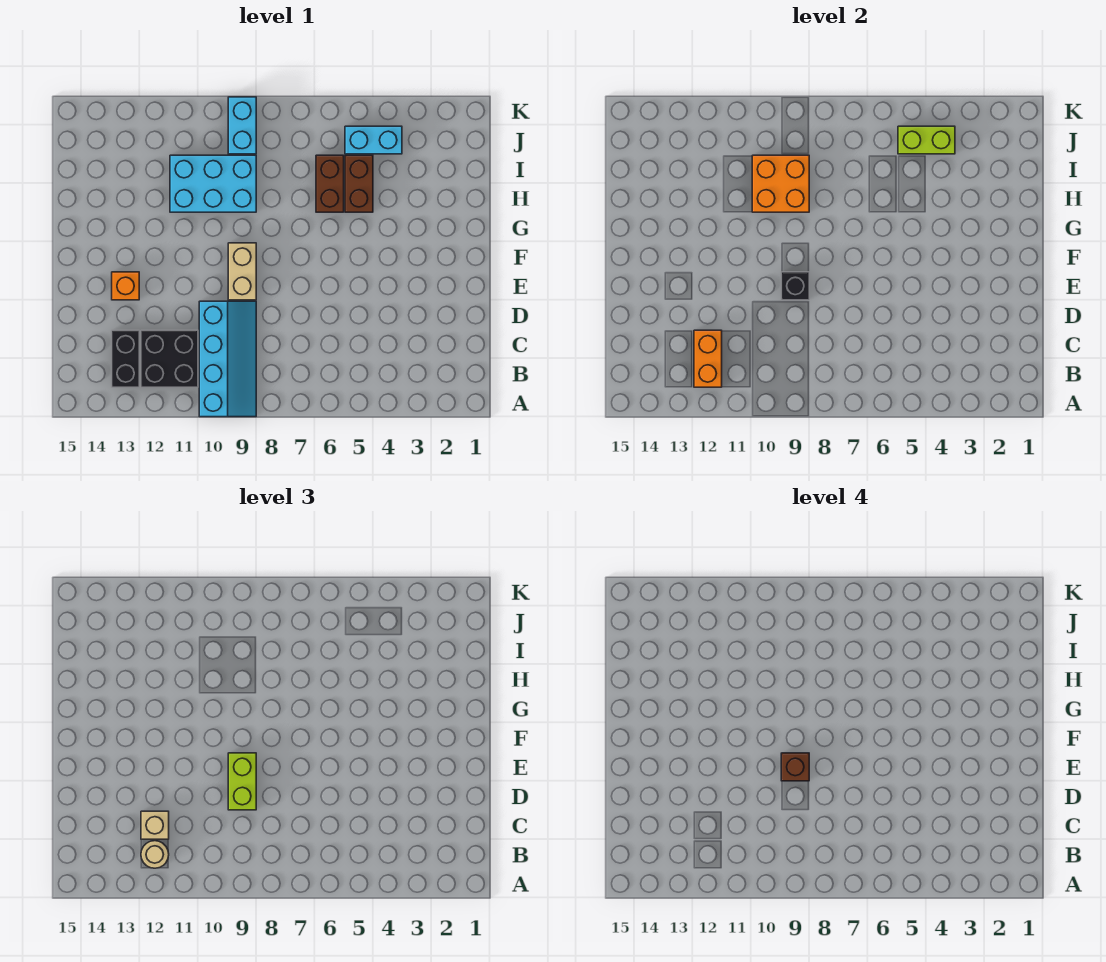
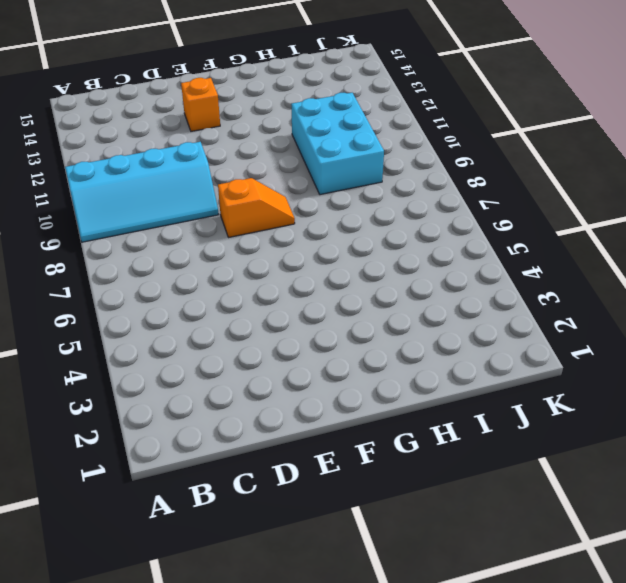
orange slope E8:F8 level 1 top E -> none
none -> black brick B11:C12 level 1
none -> black brick B13:C13 level 1
none -> tan brick E9:F9 level 1

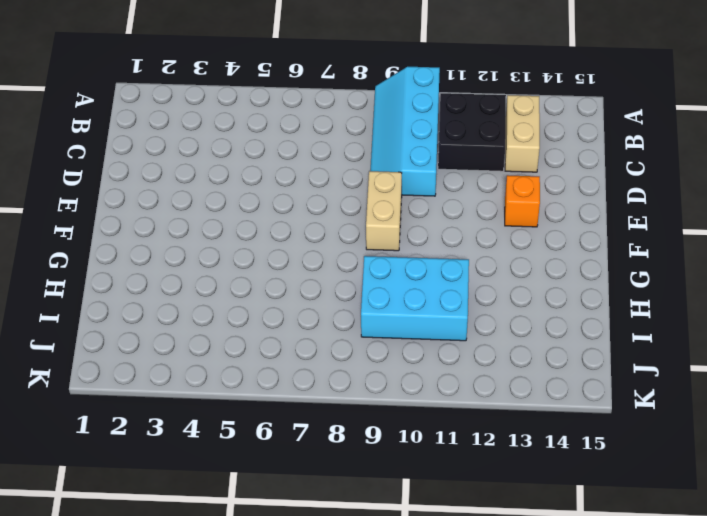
tan brick B13:C13 level 1 -> black brick B13:C13 level 1
none -> brown brick H5:I5 level 1
none -> brown brick H6:I6 level 1
none -> cyan brick J4:J5 level 1

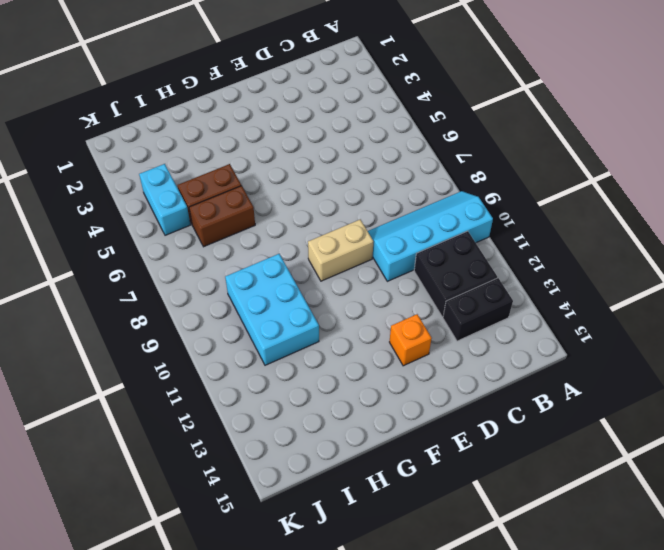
none -> cyan brick J9:K9 level 1
none -> orange brick B12:C12 level 2
none -> black brick E9 level 2

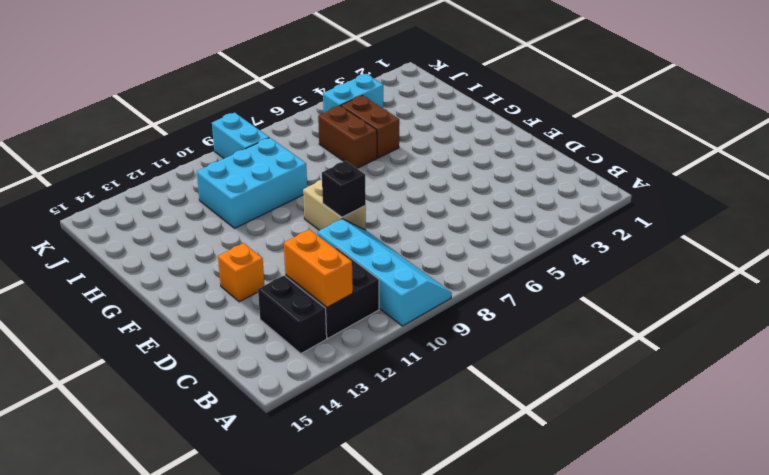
none -> orange brick H9:I10 level 2
none -> lime brick J4:J5 level 2
none -> tan round brick B12 level 3

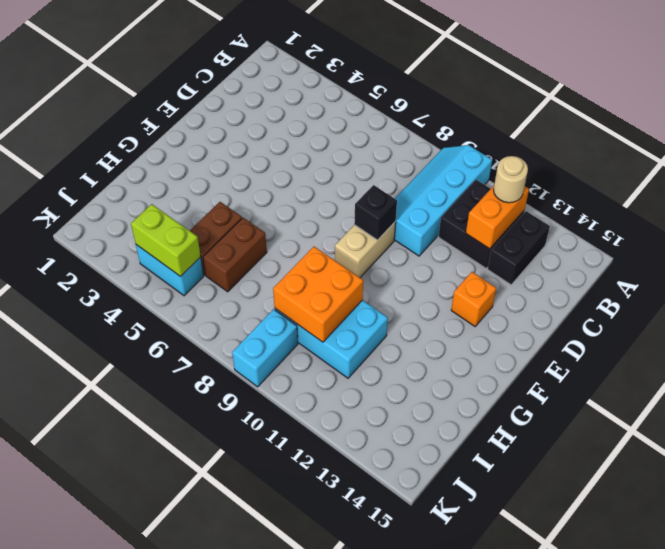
none -> tan brick C12 level 3
none -> lime brick D9:E9 level 3
none -> brown brick E9 level 4

